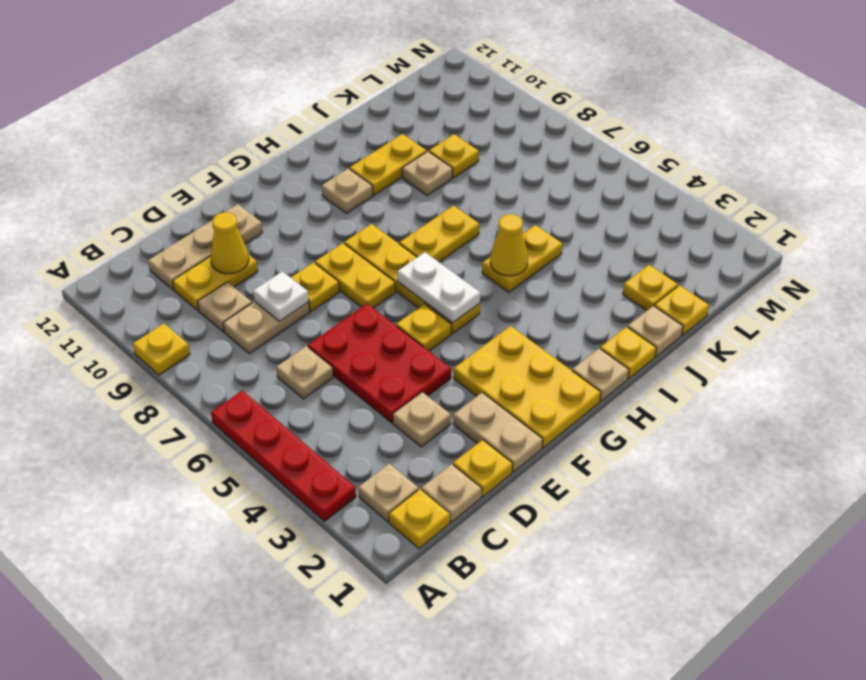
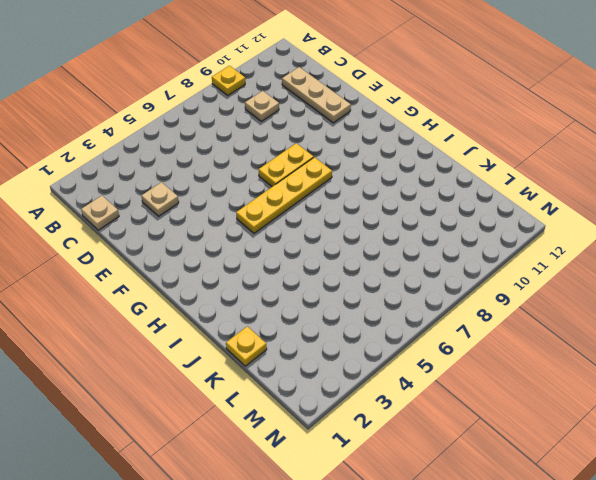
none -> red plate A3:A6 level 1
none -> yellow plate B1 level 1
none -> tan plate B2 level 1
none -> tan plate C6 level 1

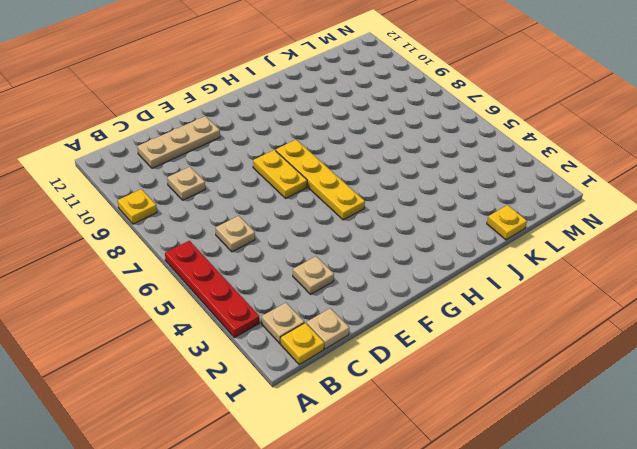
none -> tan plate C8:D8 level 1
none -> yellow plate C10:D10 level 1
none -> yellow plate D1 level 1
none -> red plate D4:E6 level 1

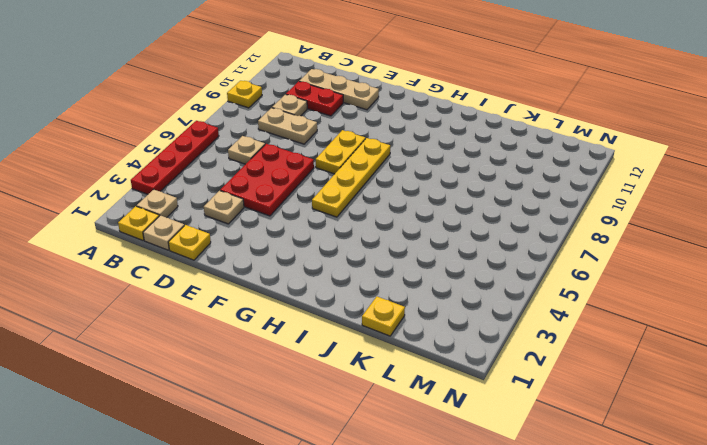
red plate C10:D10 level 1 -> yellow plate C10:D10 level 1
none -> tan plate E1:E2 level 1
none -> yellow plate E8 level 1
none -> yellow plate F1:G3 level 1
none -> yellow plate F5 level 1

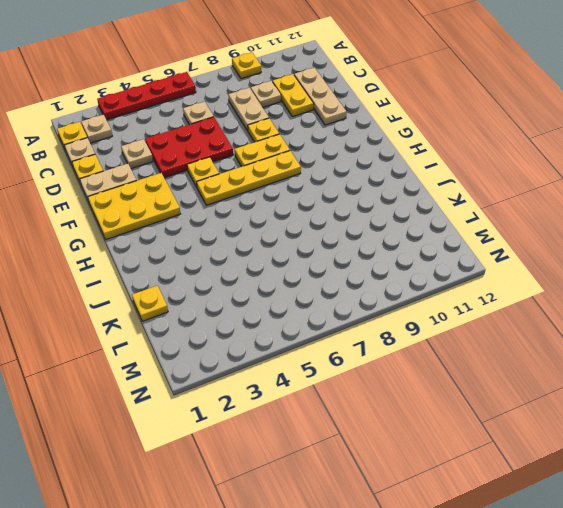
none -> tan plate H1 level 1
none -> yellow plate H7:I7 level 1
none -> tan plate H10 level 1
none -> yellow plate I1 level 1

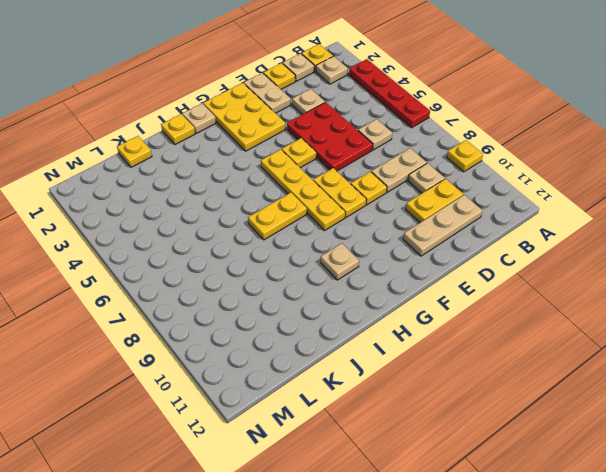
none -> yellow plate I5:J5 level 1
none -> yellow plate I10:J10 level 1
none -> tan plate J1 level 1
none -> tan plate J9 level 1

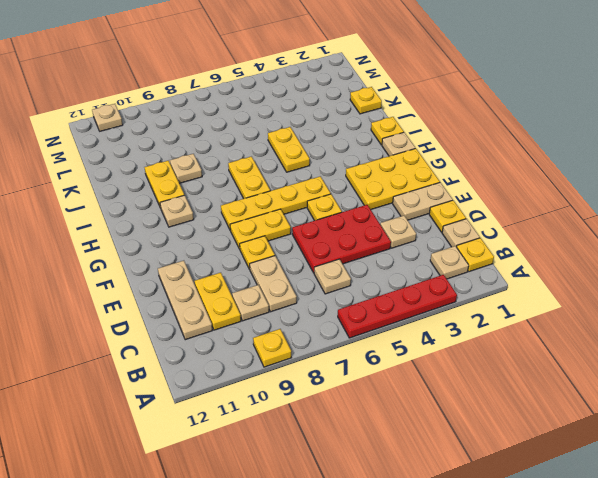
tan plate N11 level 1 -> tan plate J1 level 1
none -> yellow plate K2 level 1
none -> yellow plate K9 level 1
none -> white plate D8 level 2
none -> yellow cone D10 level 2

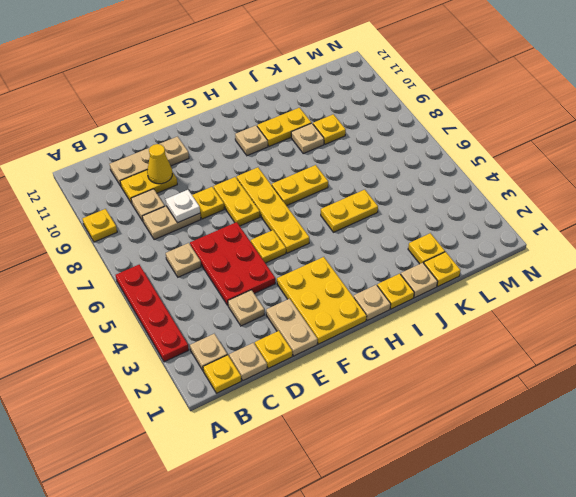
none -> white plate G5:G6 level 2
none -> yellow cone I5 level 2

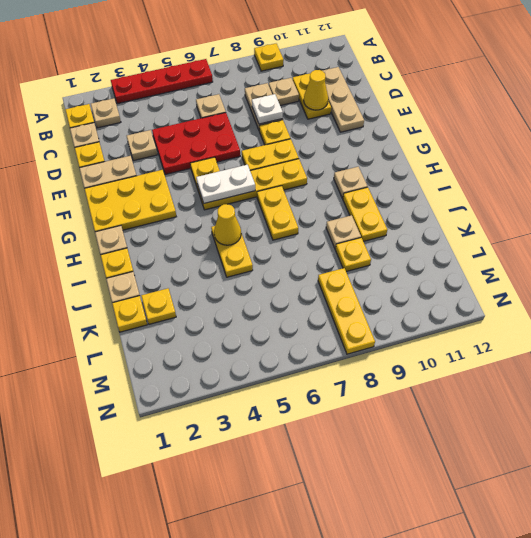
yellow plate L8:N8 level 1 -> none

